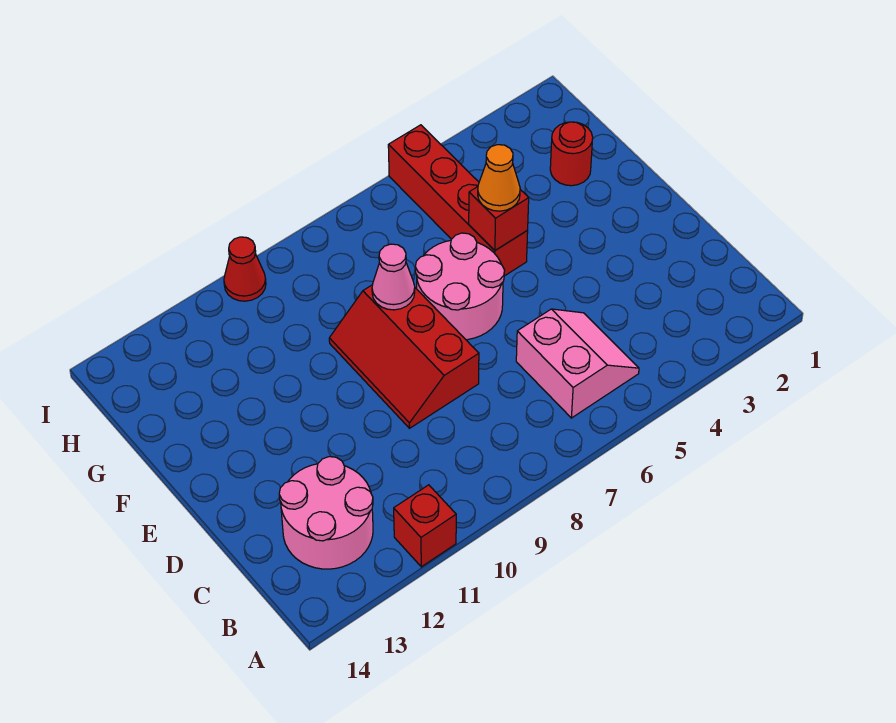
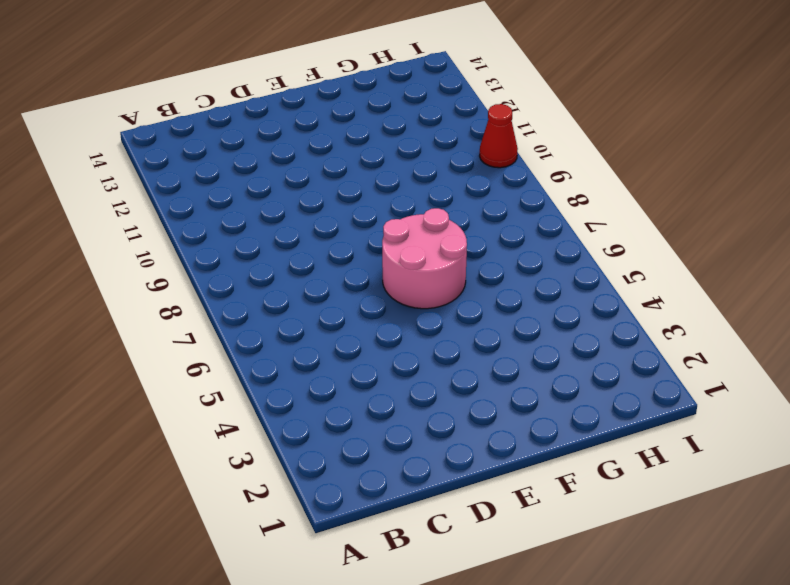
none -> red brick A11 level 1
none -> pink slope B5:C6 level 1 top 6

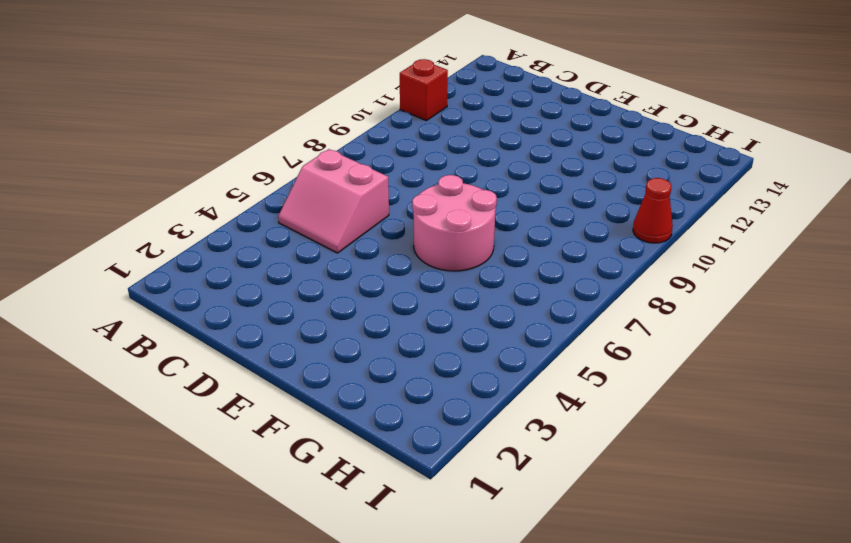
none -> pink round brick B12:C13 level 1
none -> red slope D8:F9 level 1 top 8

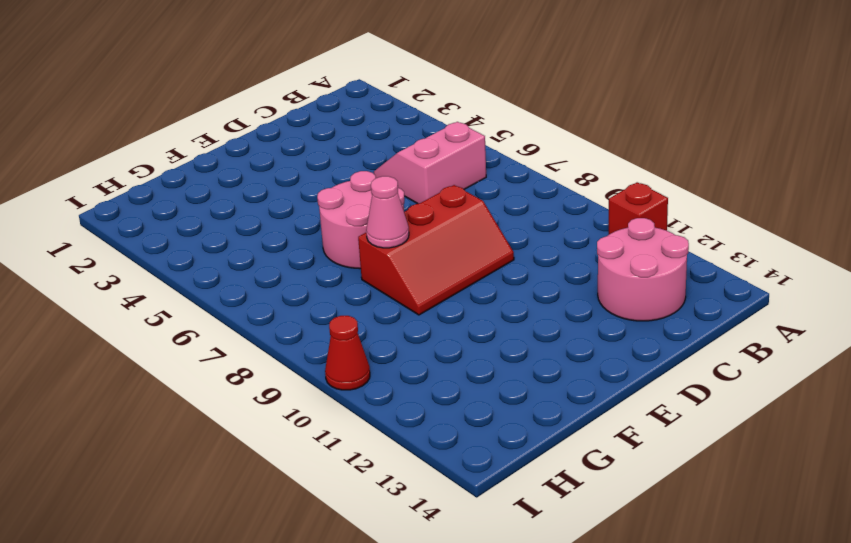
none -> red brick F5:I5 level 1
none -> red round brick G2 level 1

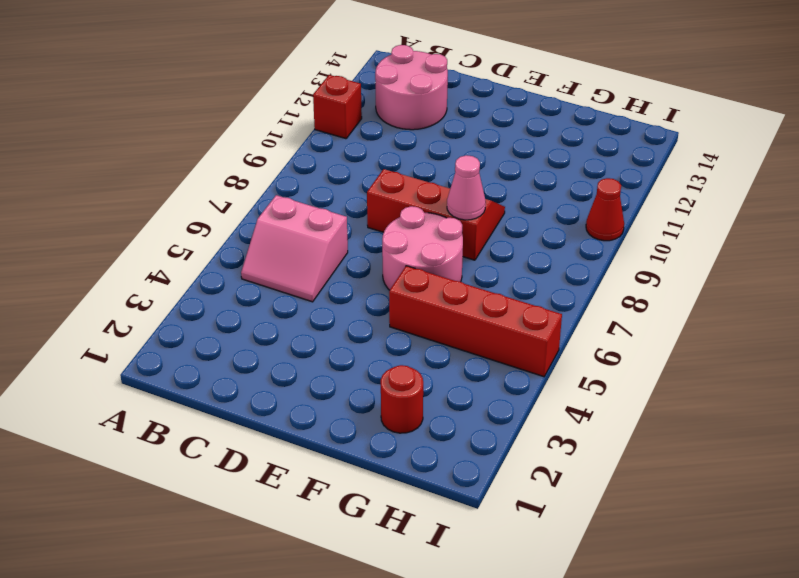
none -> red brick F5 level 2
none -> orange cone F5 level 3

